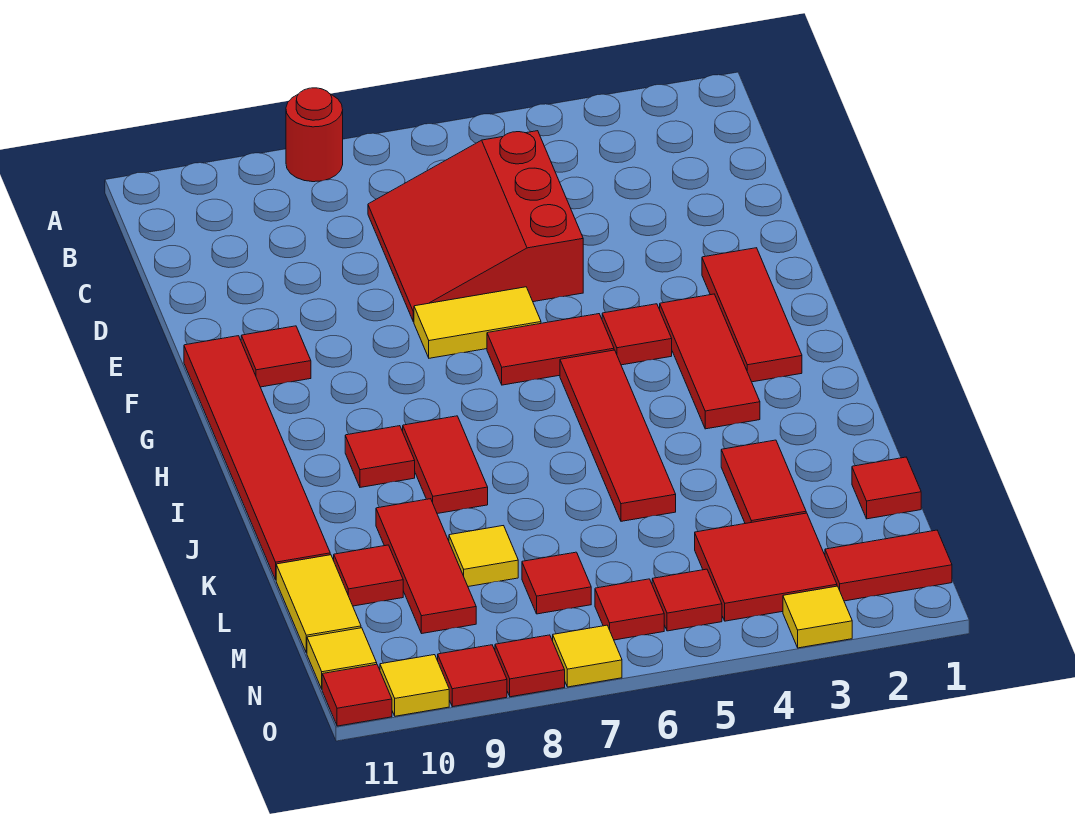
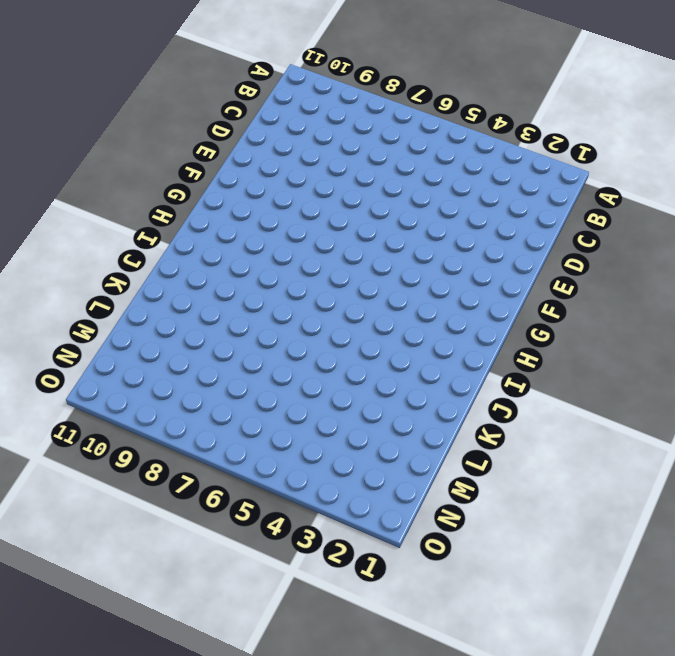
none -> red round brick A8 level 1
none -> red slope C5:E7 level 1 top 5
none -> red tile F2:H2 level 1
none -> yellow tile F6:F7 level 1

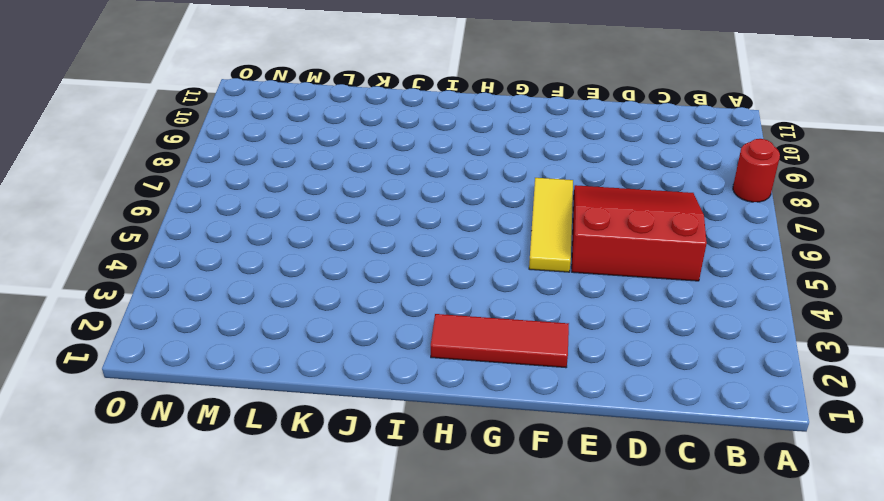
yellow tile F5:F7 level 1 -> yellow tile F6:F7 level 1
none -> red tile F10 level 1
none -> red tile F11:K11 level 1
none -> red tile G3:I3 level 1
none -> red tile G4 level 1

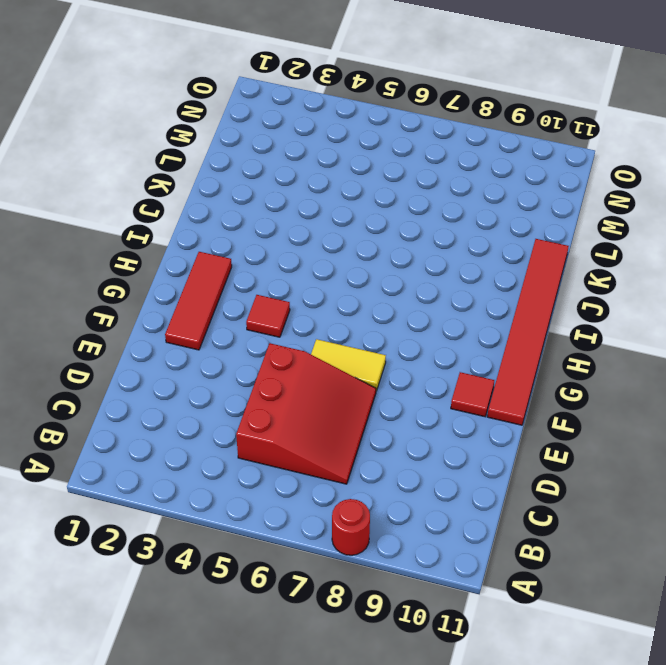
none -> red tile G3:I3 level 1
none -> red tile G5:G6 level 1
none -> red tile H5:K5 level 1
none -> red tile I8:J8 level 1

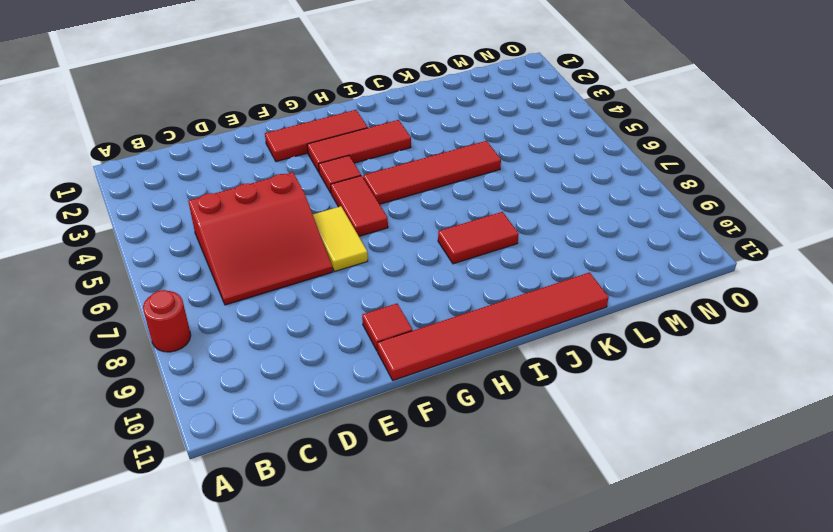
none -> red tile I9 level 1
none -> red tile K3:L3 level 1
none -> red tile K9:M9 level 1
none -> red tile L1 level 1

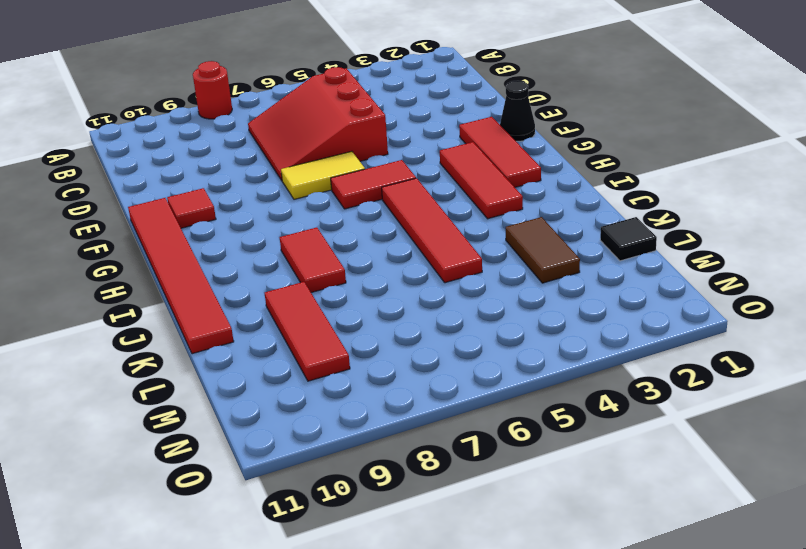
black cone F1 level 1 -> none
brown tile K3:L3 level 1 -> red tile K3:L3 level 1
black tile L1 level 1 -> red tile L1 level 1
none -> red tile G4 level 1
none -> red tile I9 level 1
none -> yellow tile L8 level 1
none -> red tile L10 level 1

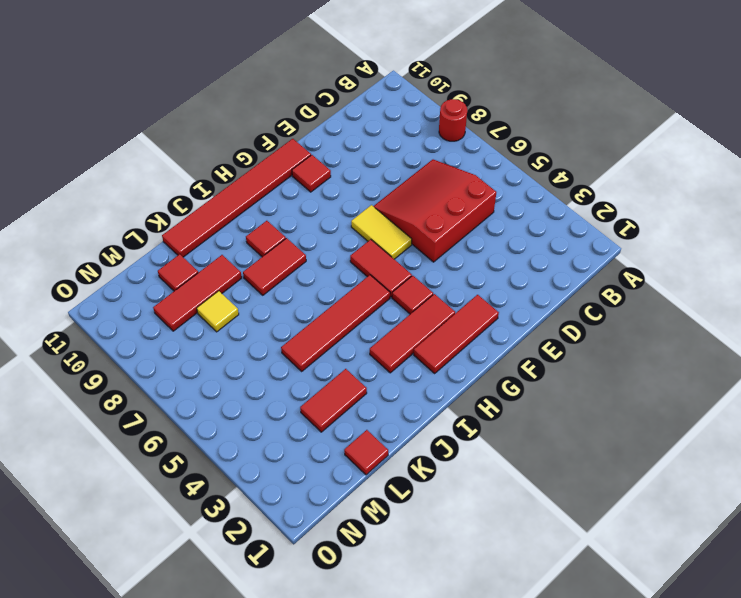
none -> yellow tile L11:M11 level 1
none -> red tile M3:N4 level 1
none -> red tile M7 level 1
none -> red tile N1:N2 level 1

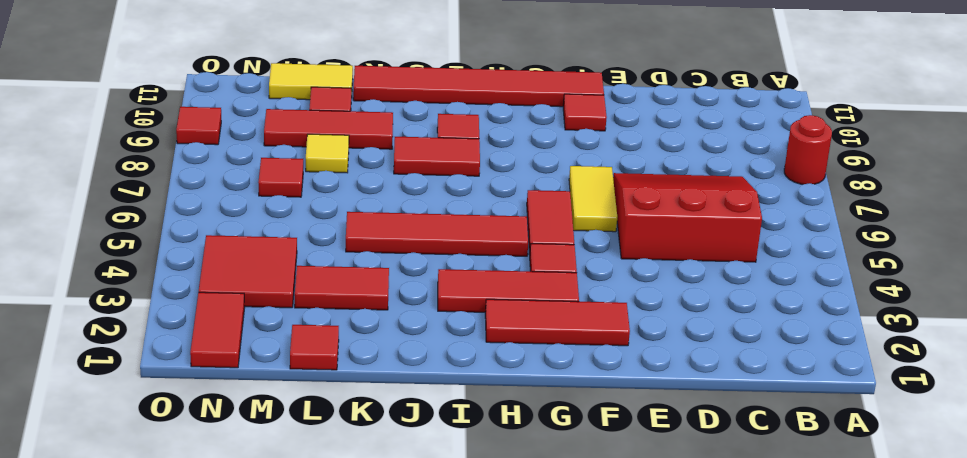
none -> red tile N5 level 1
none -> red tile N6 level 1
none -> yellow tile N11 level 1
none -> yellow tile O3 level 1

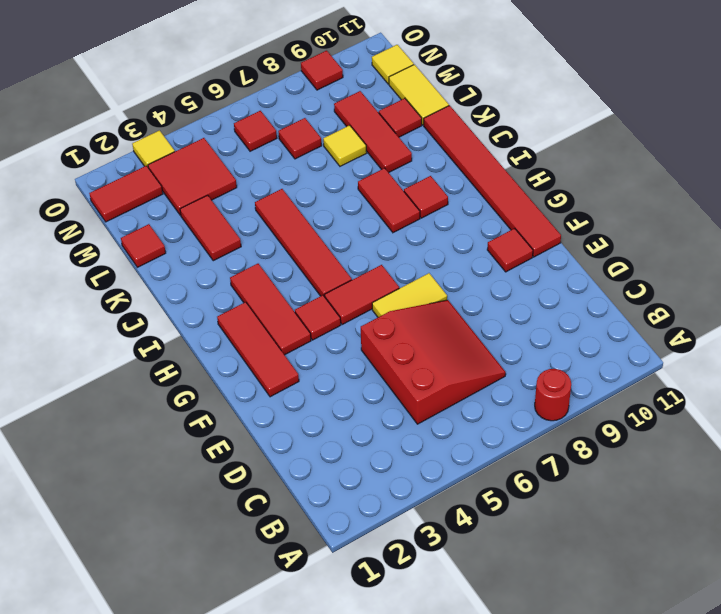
none -> red tile N5 level 1
none -> yellow tile O7 level 1
none -> red tile O8 level 1
none -> yellow tile O10 level 1

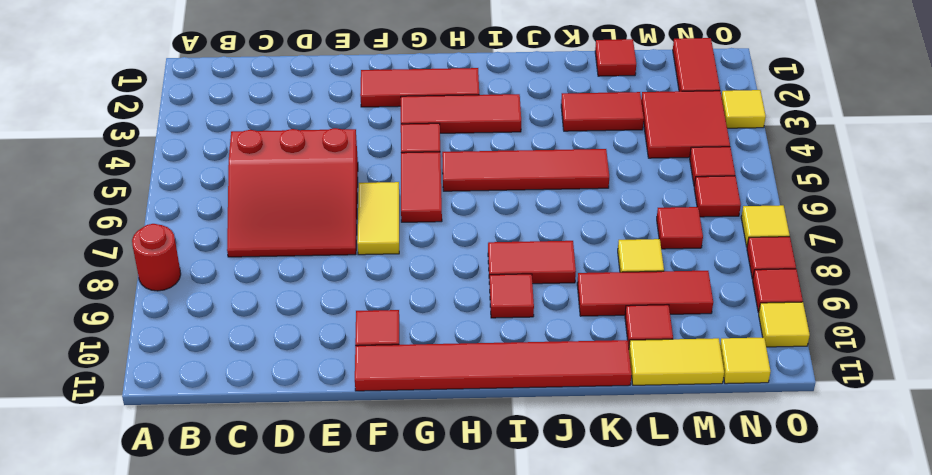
none -> red tile O11 level 1

